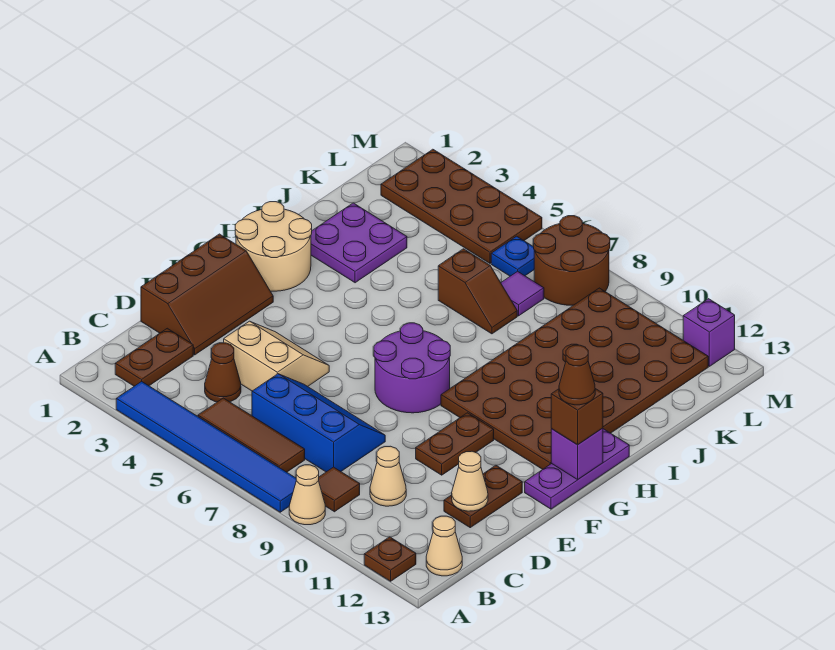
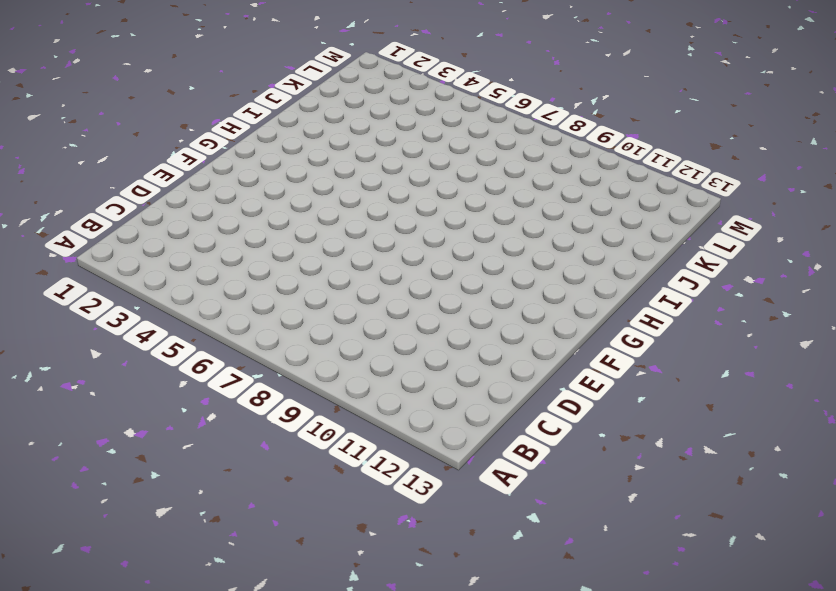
none -> blue tile A3:A8 level 1
none -> tan cone A9 level 1
none -> brown plate A12 level 1

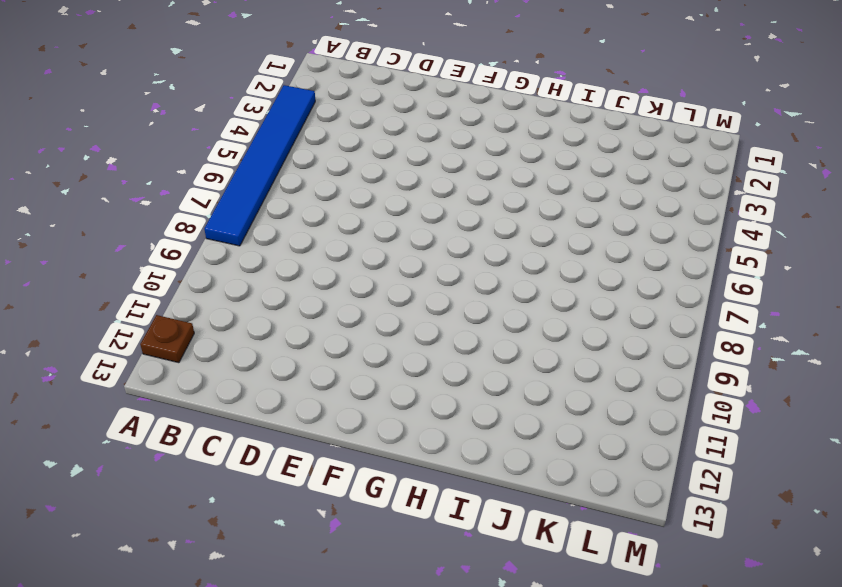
none -> tan cone A9 level 1
none -> brown plate B2:C2 level 1
none -> brown tile B5:B7 level 1

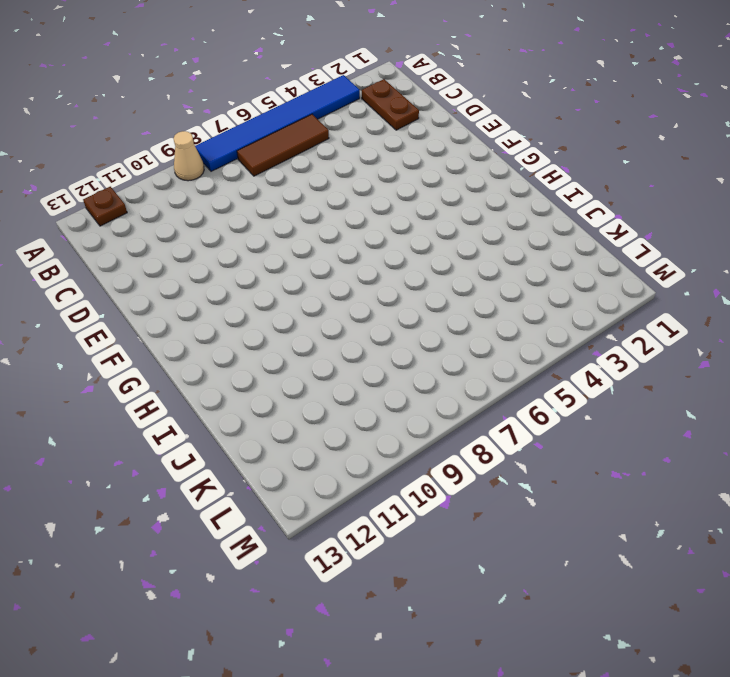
none -> brown tile B9 level 1
none -> tan cone B13 level 1
none -> brown cone C4 level 1

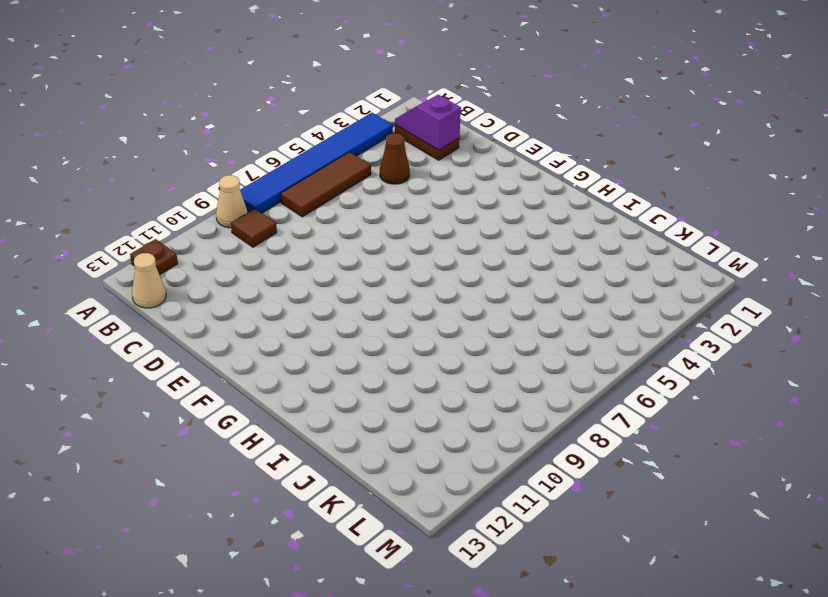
purple slope B2:C2 level 2 top C -> none
none -> blue slope C6:D8 level 1 top C
none -> tan cone C10 level 1
none -> brown slope D1:F2 level 1 top 1

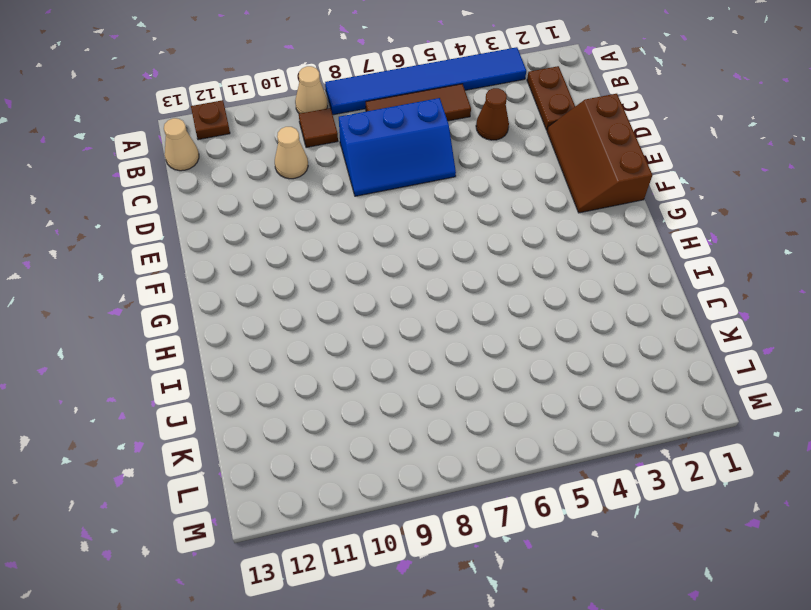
none -> tan slope D4:E5 level 1 top D
none -> brown plate D12:E12 level 1
none -> brown plate E10:F10 level 1

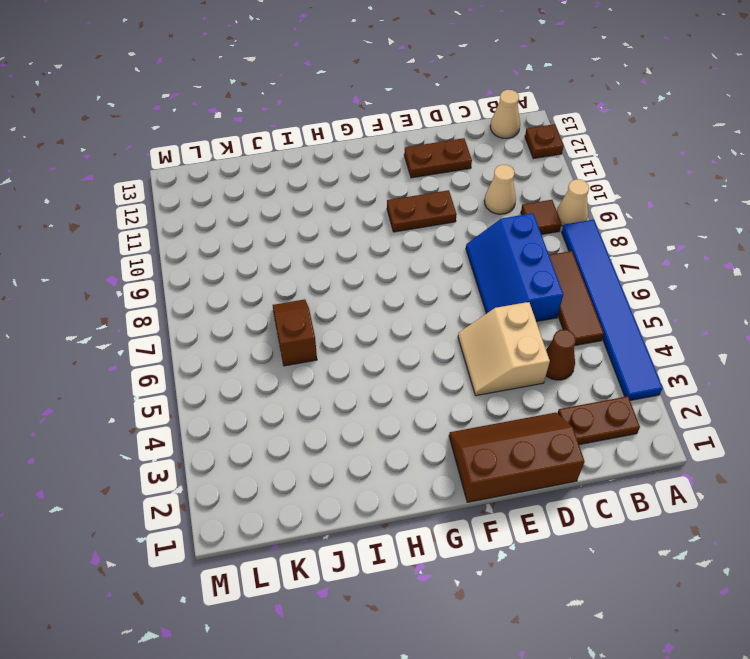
none -> purple round brick F7:G8 level 1
none -> purple plate F13:H13 level 1
none -> tan round brick G1:H2 level 1

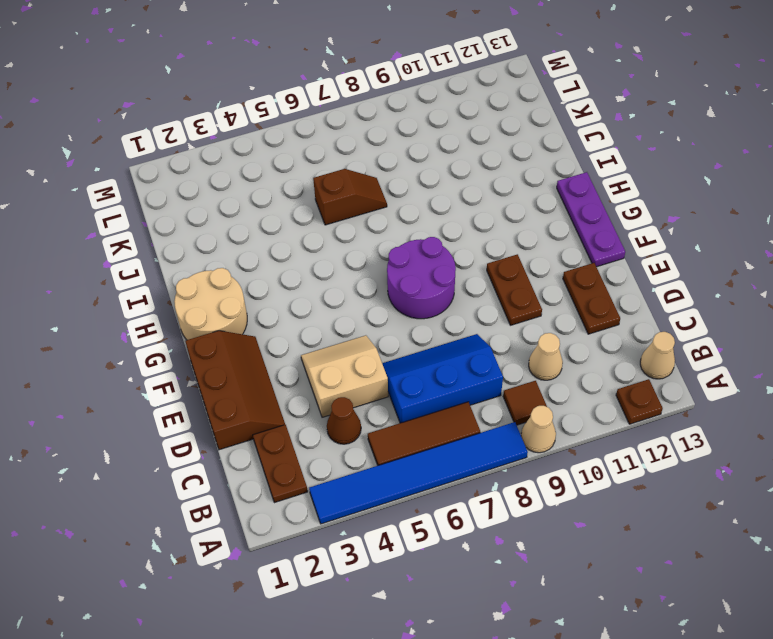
none -> brown plate G9:L12 level 1
none -> purple plate I2:J3 level 1
none -> purple tile K7 level 1

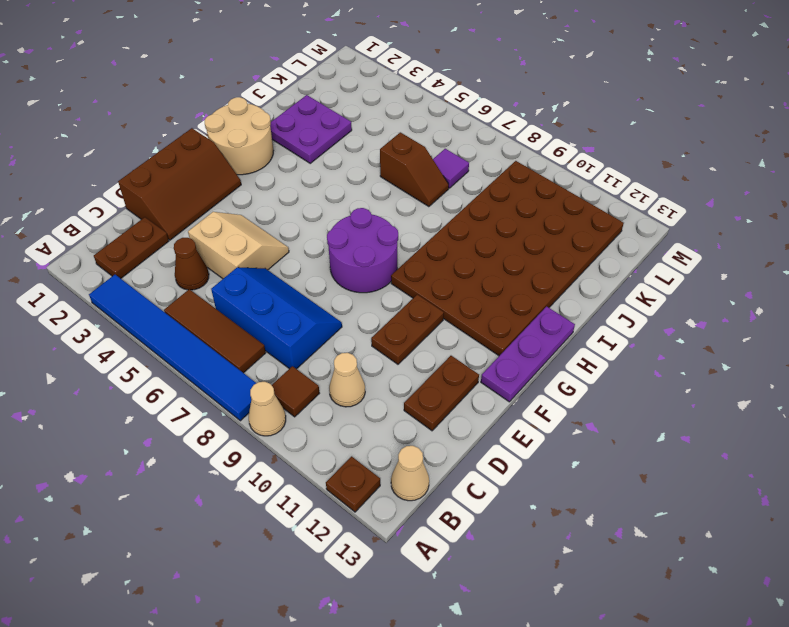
none -> brown plate L2:M5 level 1
none -> blue plate L6 level 1
none -> brown round brick L7:M8 level 1

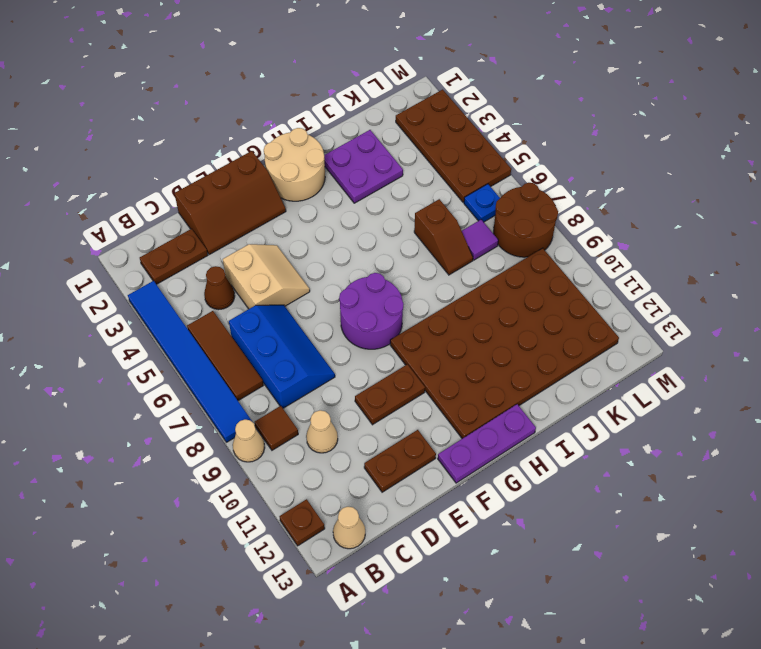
none -> purple brick M12 level 1
none -> tan cone D12 level 2
none -> purple brick G13 level 2

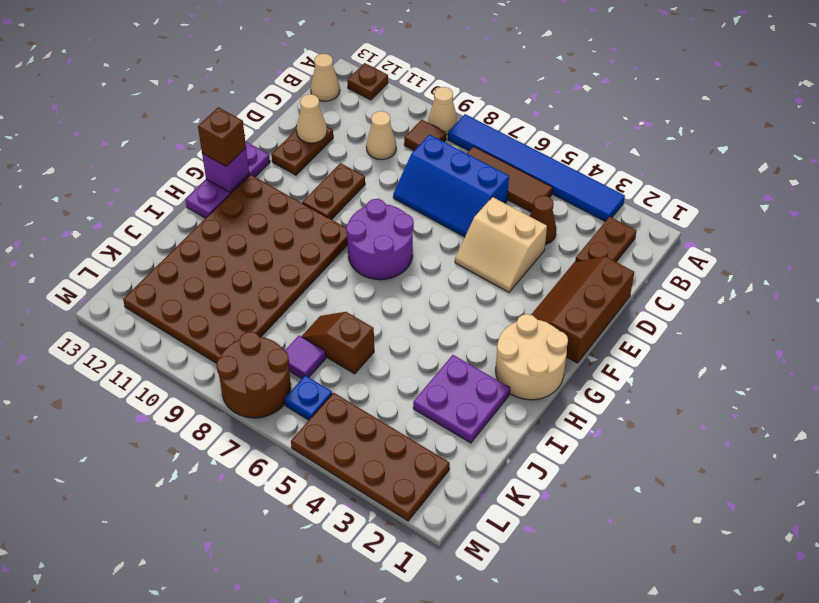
none -> purple brick M12 level 1
none -> brown cone G13 level 4

